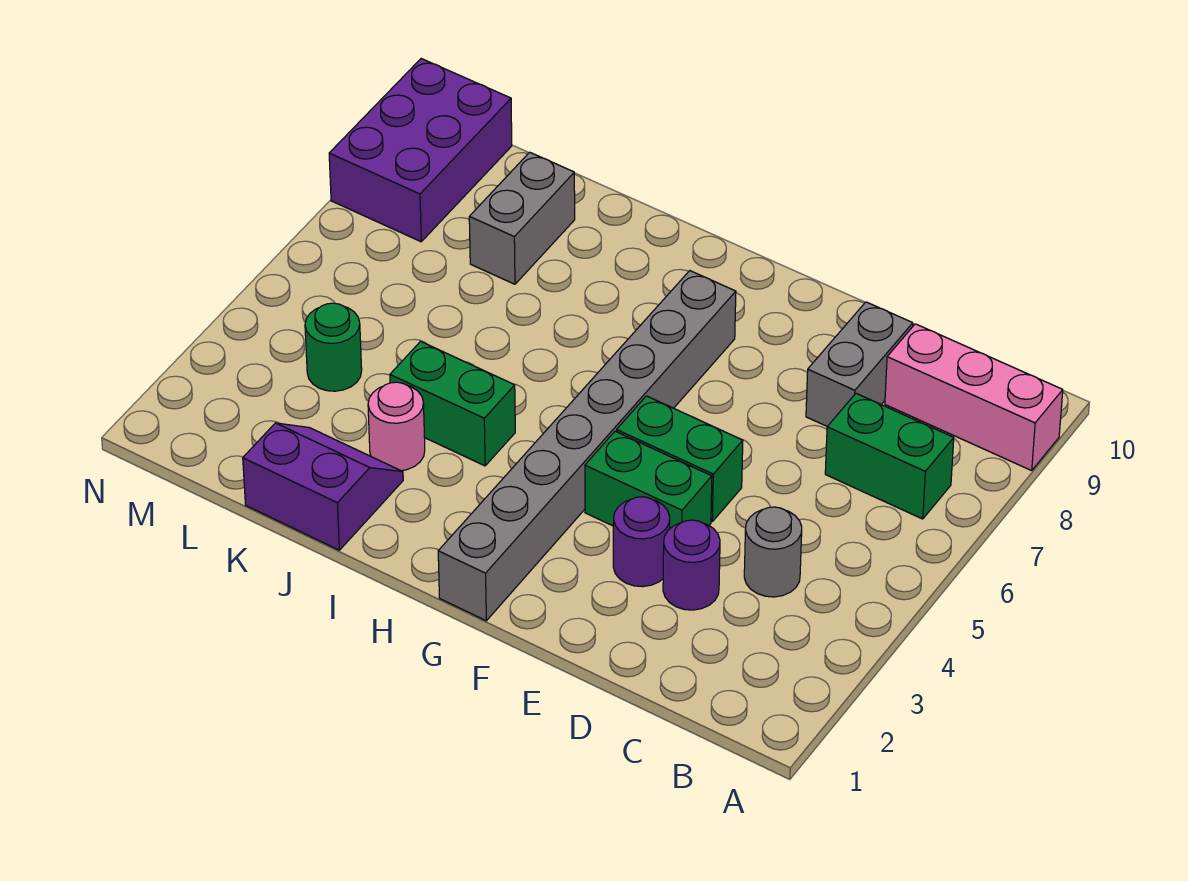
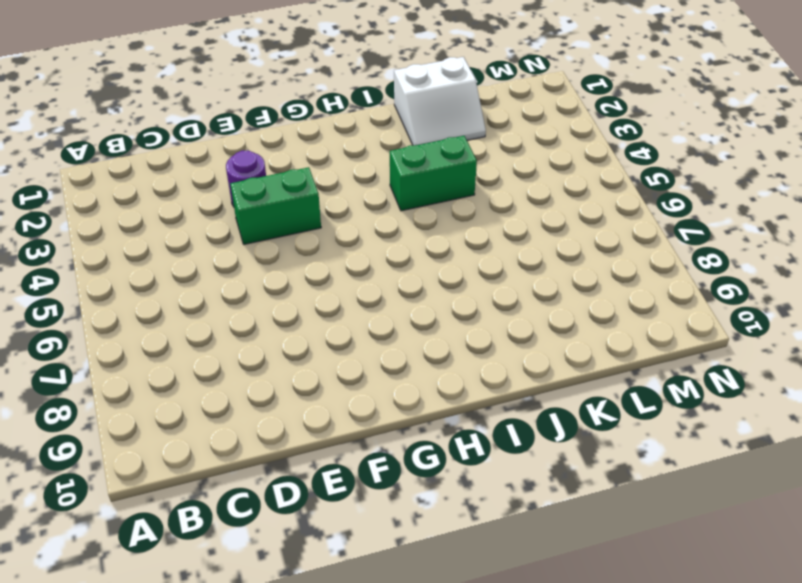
white slope J1:K2 level 1 top 1 -> purple slope J1:K2 level 1 top 1
none -> pink brick A9:C9 level 1
none -> green brick B7:C7 level 1
none -> grey round brick C4 level 1

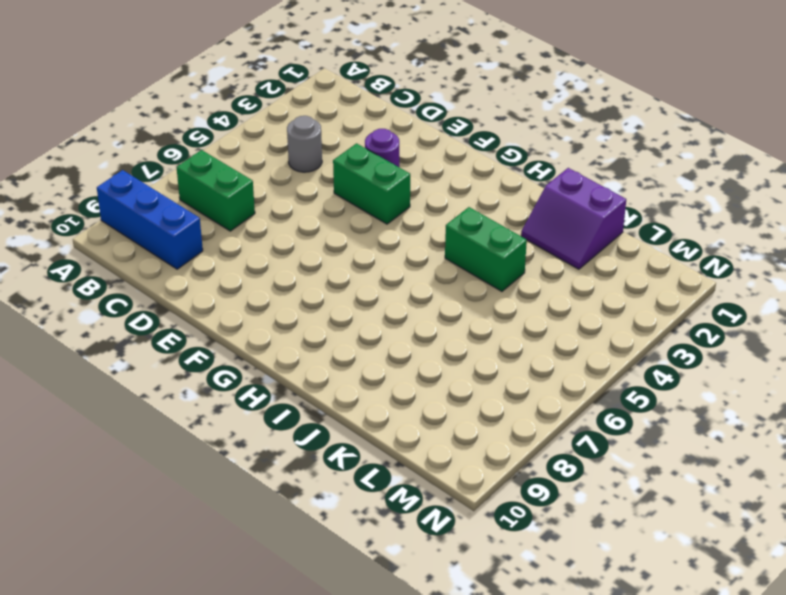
blue brick A9:C9 level 1 -> pink brick A9:C9 level 1
none -> purple round brick D3 level 1
none -> grey brick D8:D9 level 1
none -> green brick E5:F5 level 1

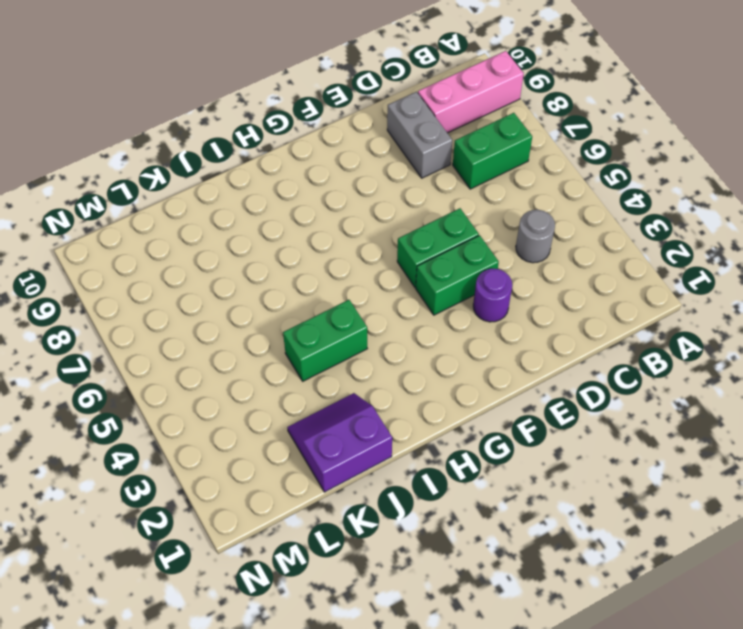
none -> purple round brick D3 level 1
none -> grey brick G1:G8 level 1
none -> pink round brick J3 level 1

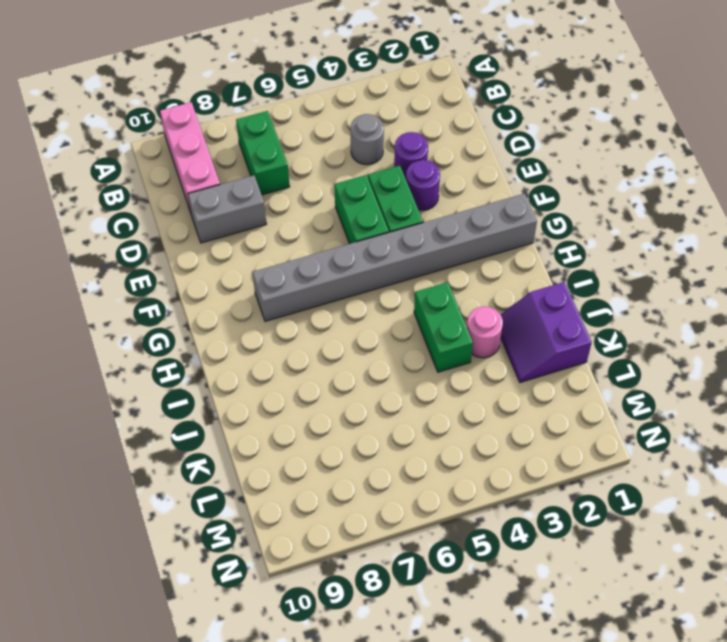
none -> grey brick K8:K9 level 1
none -> green round brick L4 level 1
none -> purple brick M8:N10 level 1

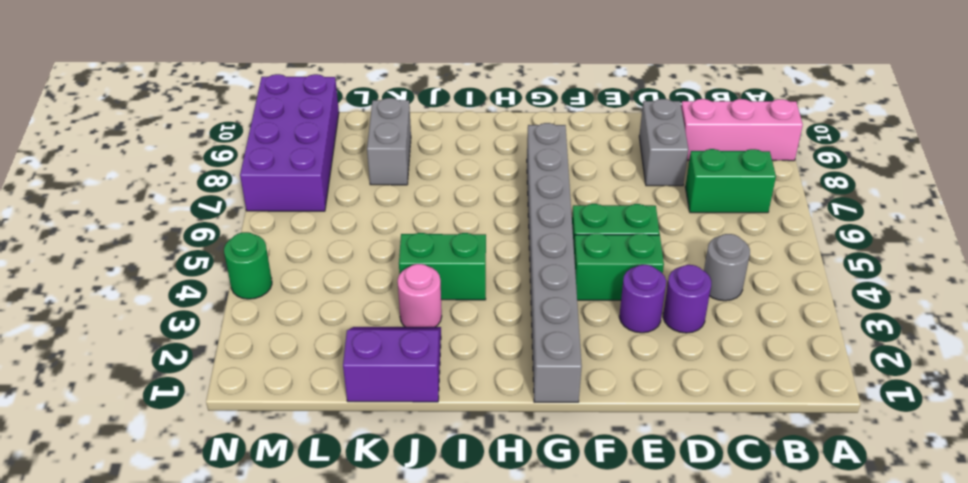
purple brick M7:N10 level 1 -> purple brick M8:N10 level 1
green round brick N4 level 1 -> green round brick L4 level 1

